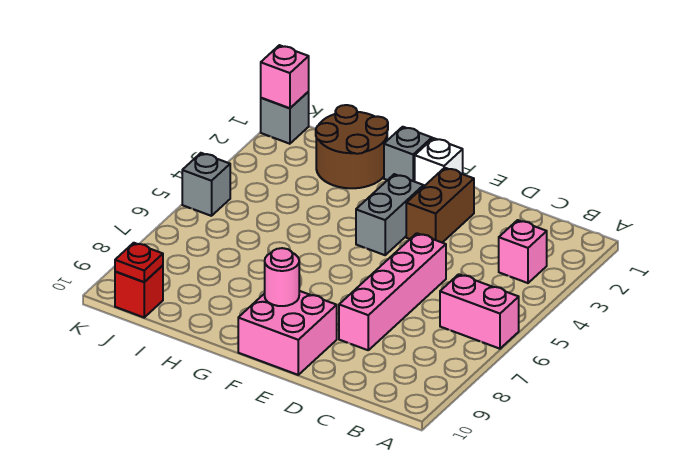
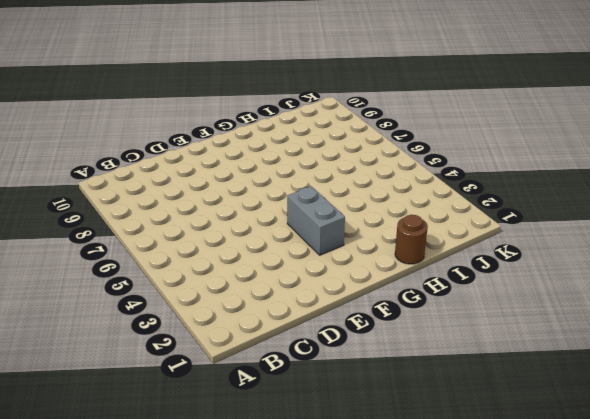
brown round brick H1 level 1 -> brown round brick H1:I2 level 1
none -> pink brick A6:B6 level 1
none -> pink brick B3 level 1
none -> pink brick D5:D8 level 1

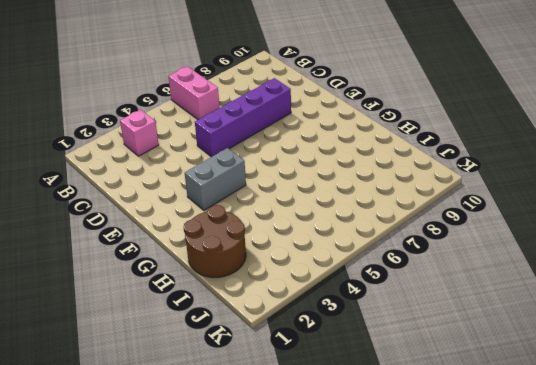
purple brick D5:D8 level 1 -> pink brick D5:D8 level 1
none -> brown brick E2:E3 level 1
none -> pink brick E9:F10 level 1
none -> white brick F1 level 1

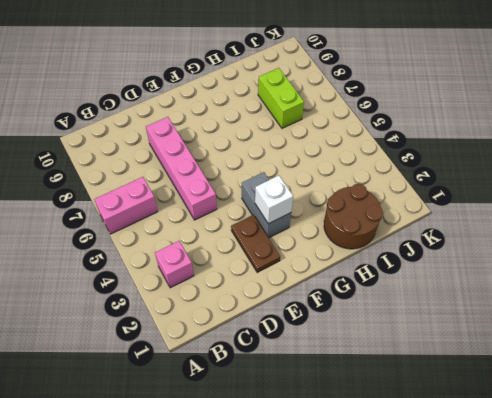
brown plate E2:E3 level 1 -> brown brick E2:E3 level 1
white brick F3 level 2 -> white brick F1 level 1
lime brick I7:I8 level 1 -> none
none -> pink brick E9:F10 level 1
none -> grey brick G1 level 1
none -> red brick J10 level 1

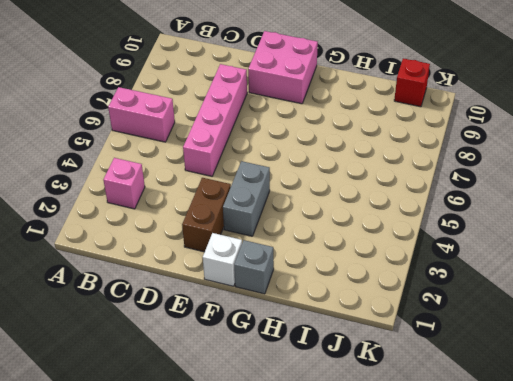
none -> brown round brick H1:I2 level 1
none -> grey brick K1 level 1
none -> grey brick K5 level 1

